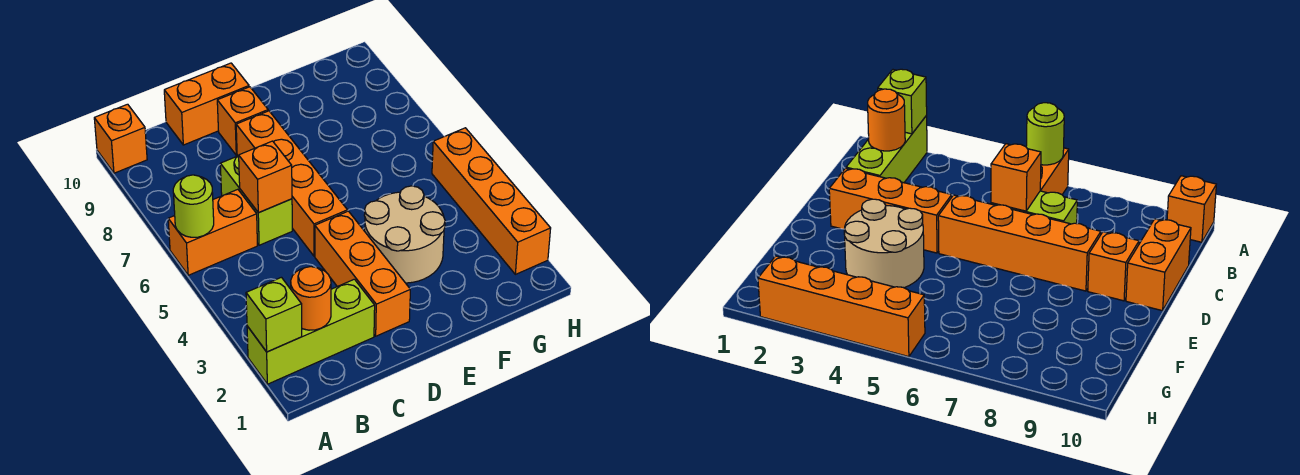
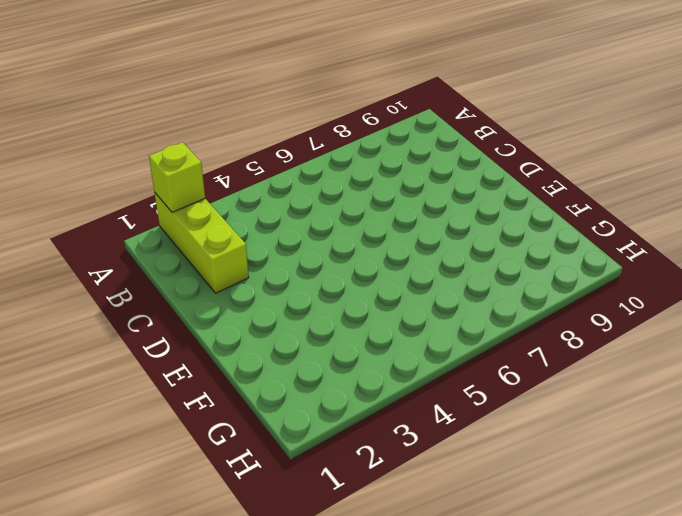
none -> orange brick A6:B6 level 1
none -> orange brick A10 level 1
none -> lime brick C6:C7 level 1

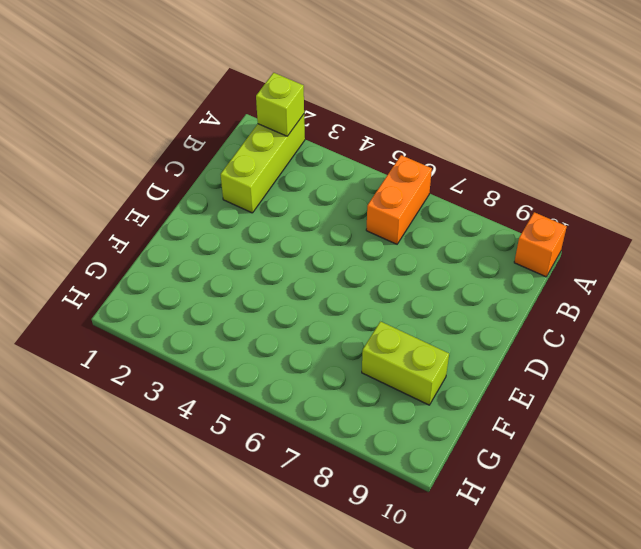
lime brick F8:F9 level 1 -> lime brick C6:C7 level 1
none -> orange brick C10:D10 level 1
none -> orange brick D2:D4 level 1
none -> orange brick D5:D8 level 1

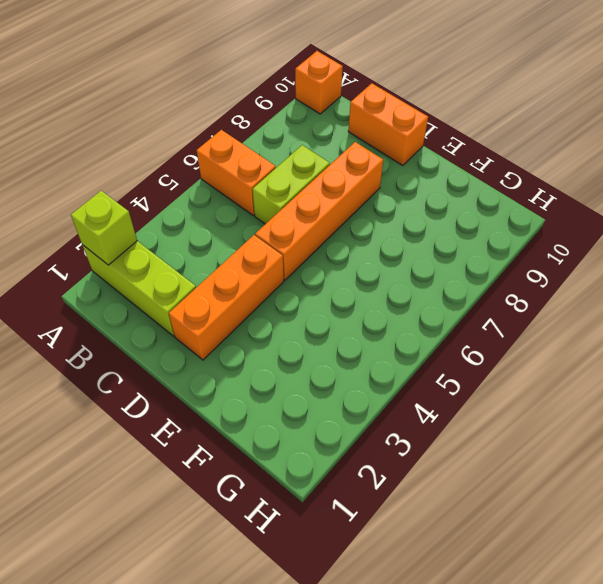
none -> orange brick D9 level 1
none -> tan round brick E3:F4 level 1
none -> orange brick H2:H5 level 1

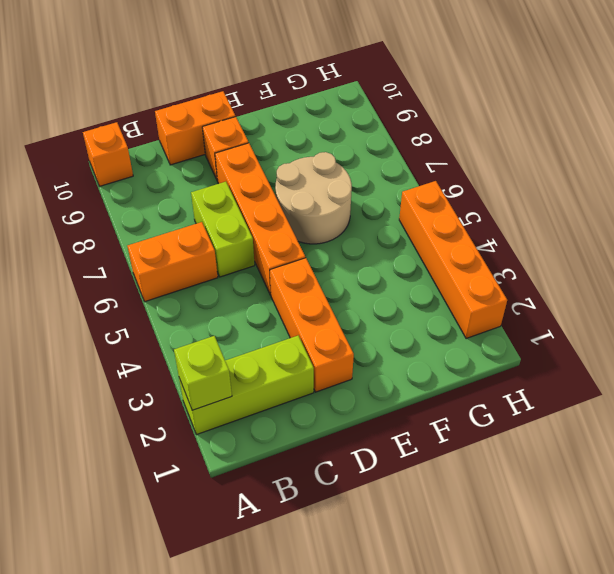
tan round brick E6:F7 level 1 -> tan round brick E3:F4 level 1
none -> lime round brick A6 level 2
none -> orange round brick B2 level 2
none -> orange brick C6 level 2

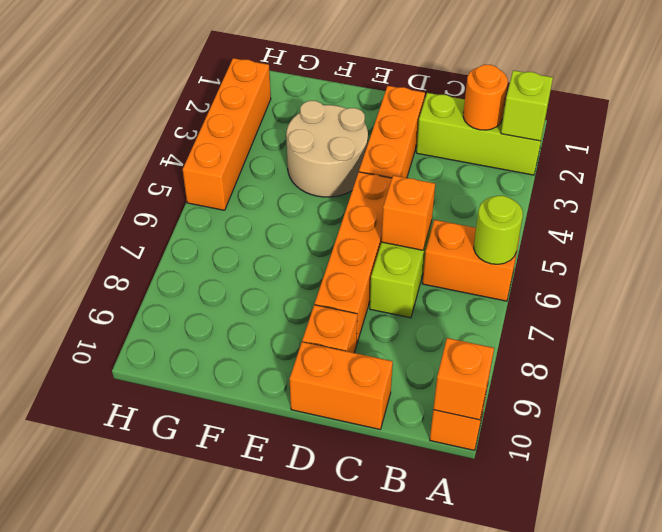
orange brick A10 level 2 -> none

